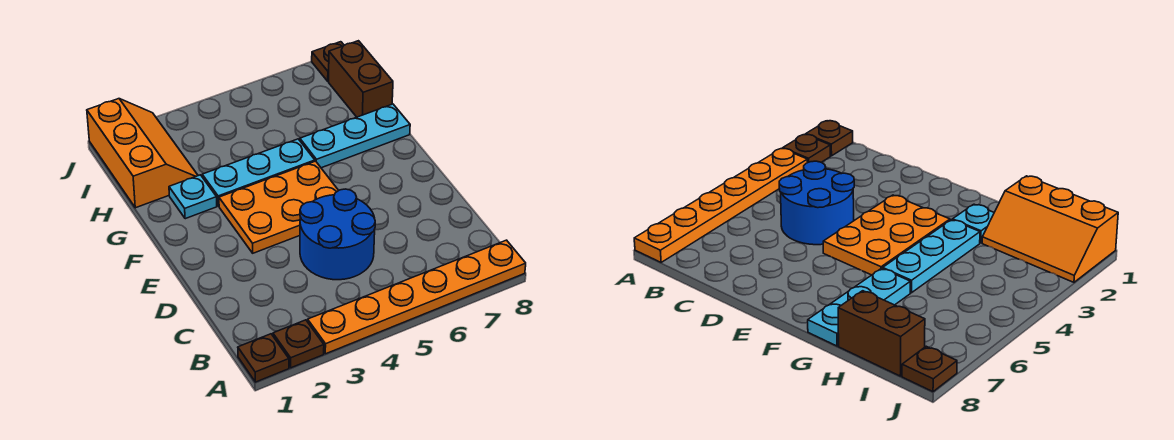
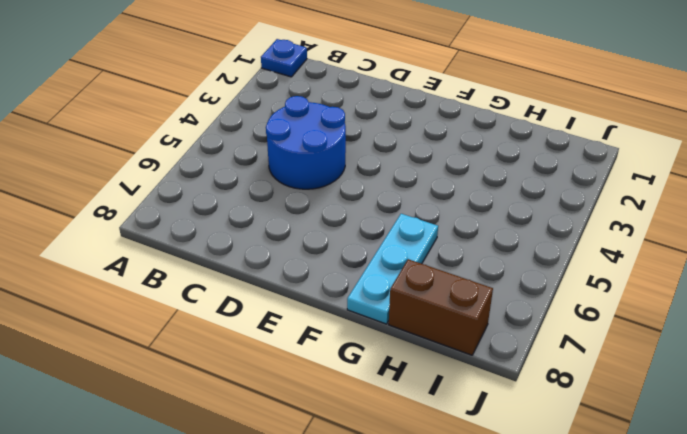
blue plate A1 level 1 -> brown plate A1 level 1
none -> brown plate A2 level 1
none -> orange plate A3:A8 level 1

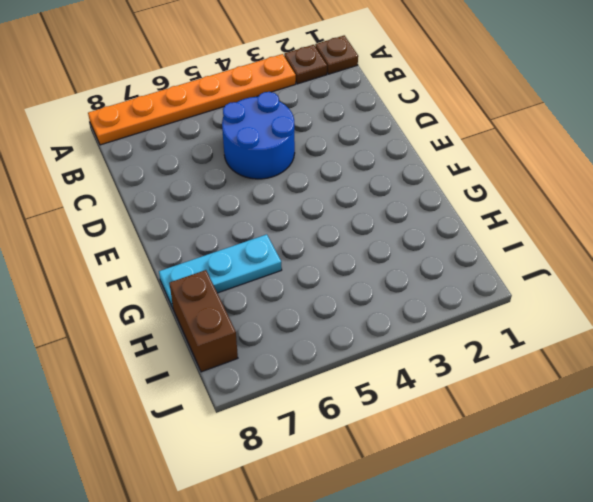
none -> orange plate E3:F5 level 1
none -> cyan plate G2 level 1

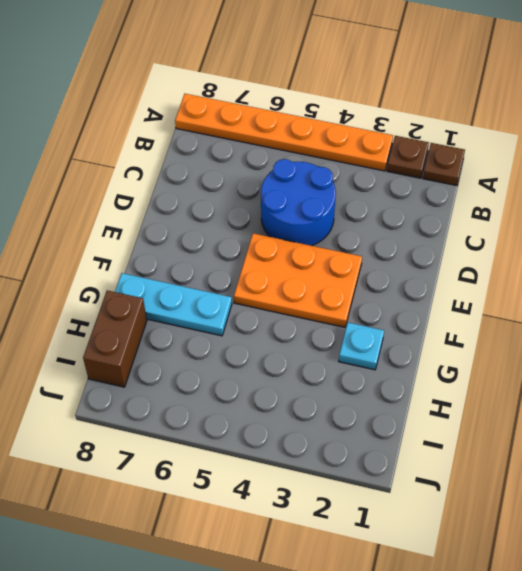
none -> cyan plate G3:G5 level 1
none -> orange slope H1:J2 level 1 top 1

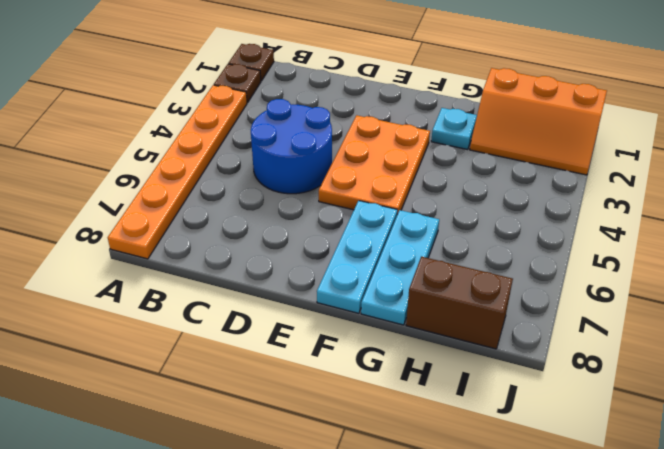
cyan plate F6:F8 level 1 -> cyan plate G3:G5 level 1
none -> brown plate J8 level 1

